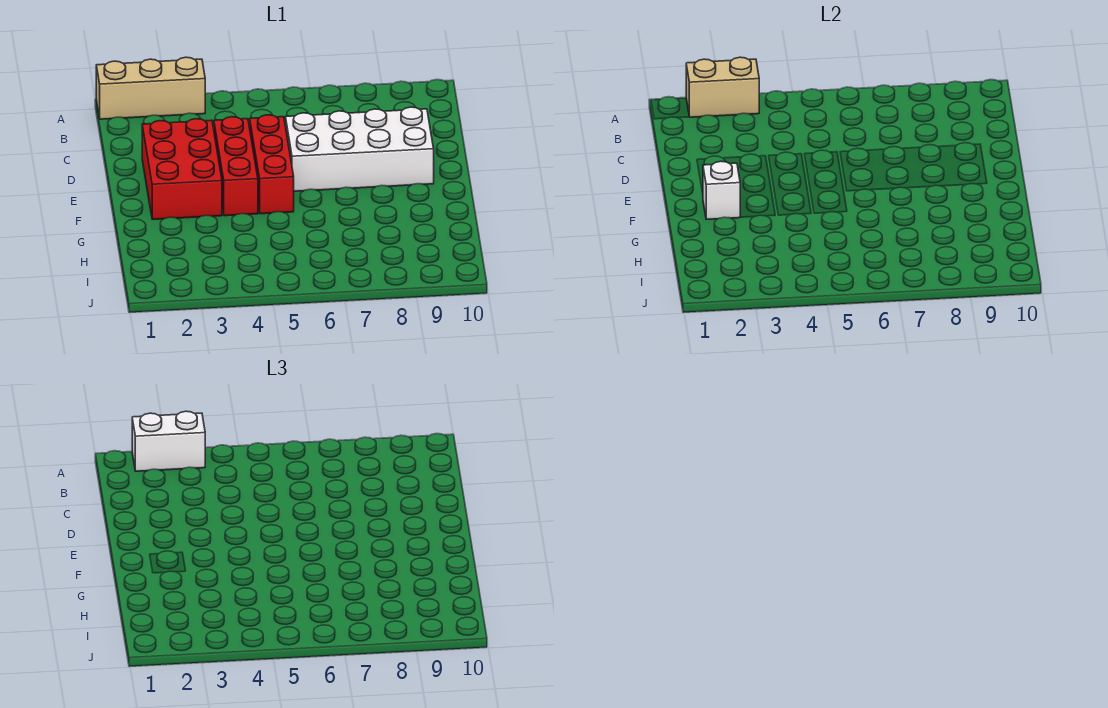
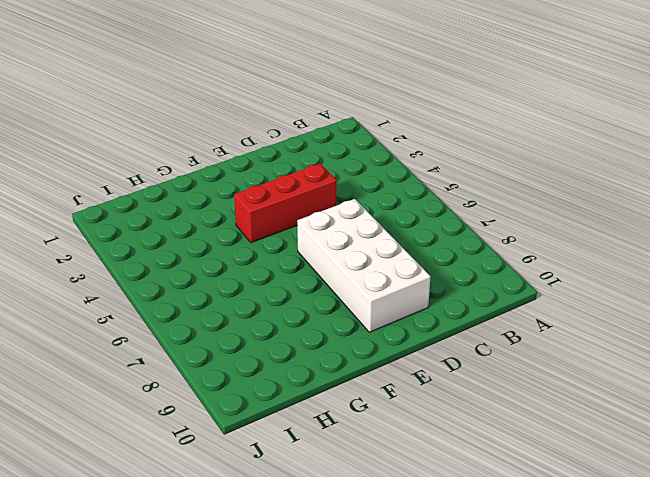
none -> tan brick A1:A3 level 1
none -> red brick D2:F3 level 1

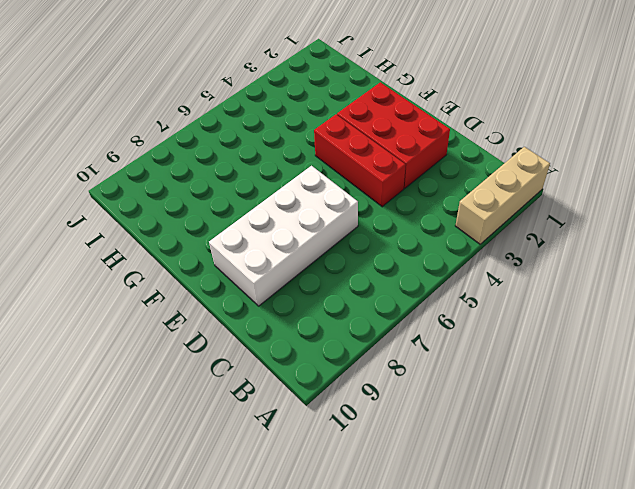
none -> red brick D5:F5 level 1
none -> tan brick A2:A3 level 2

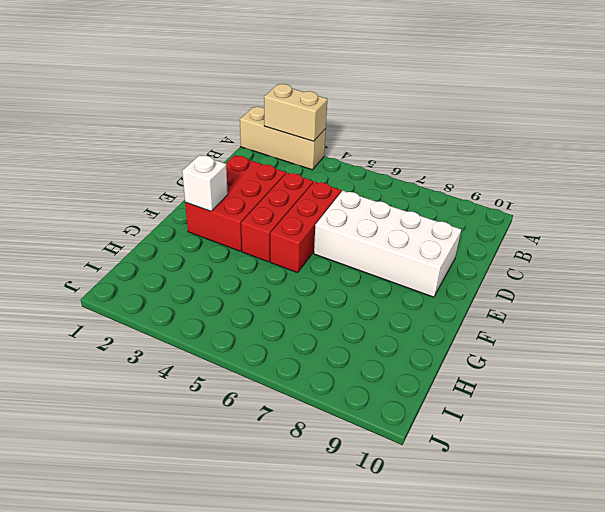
none -> white brick A2:A3 level 3

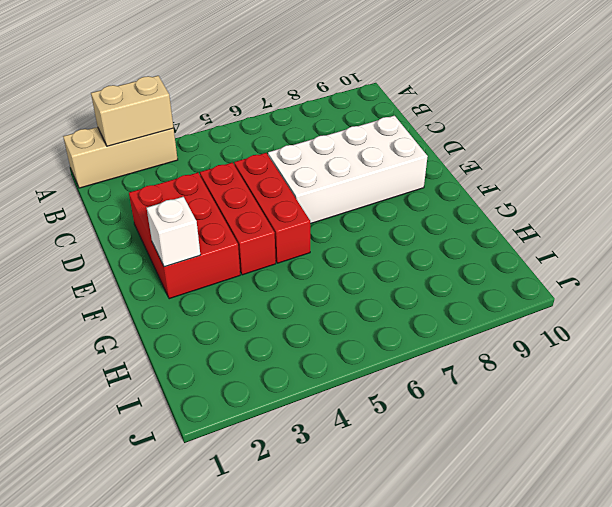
none -> white brick A2:A3 level 3

